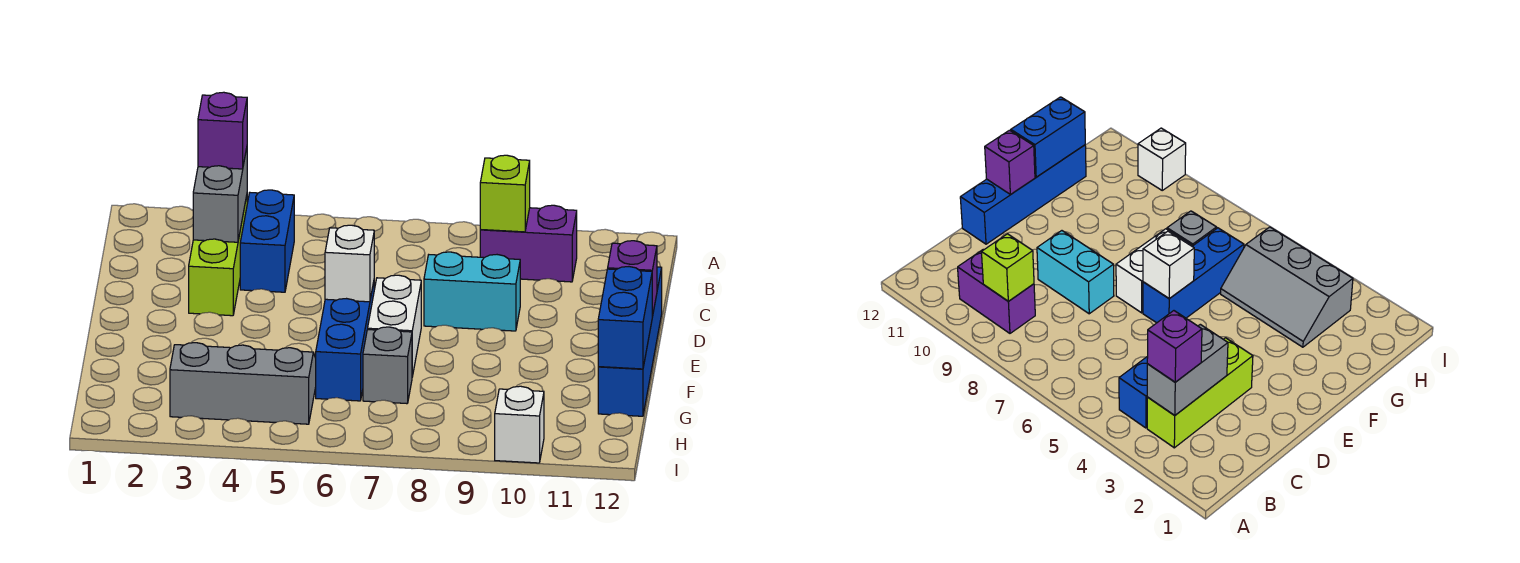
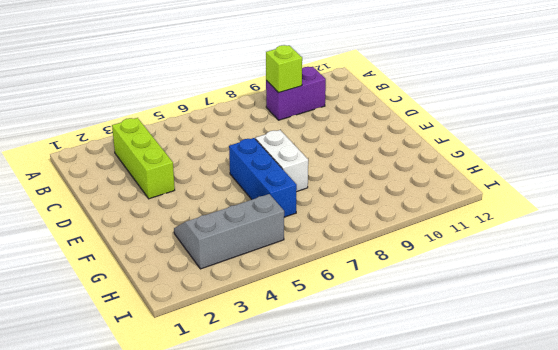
none -> blue brick B4:C4 level 1
none -> cyan brick D8:D9 level 1
none -> blue brick D12:G12 level 1

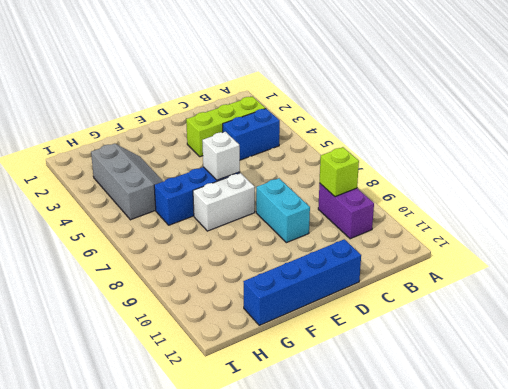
none -> grey brick G7 level 1
none -> white brick I10 level 1
none -> grey brick B3:C3 level 2

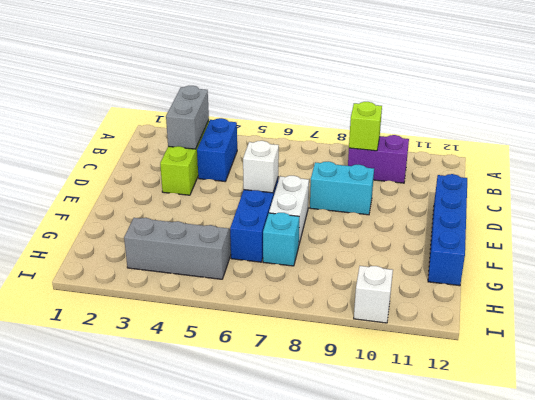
cyan brick G7 level 1 -> grey brick G7 level 1
none -> purple brick E12 level 2
none -> blue brick F12:G12 level 2
none -> purple brick B3 level 3

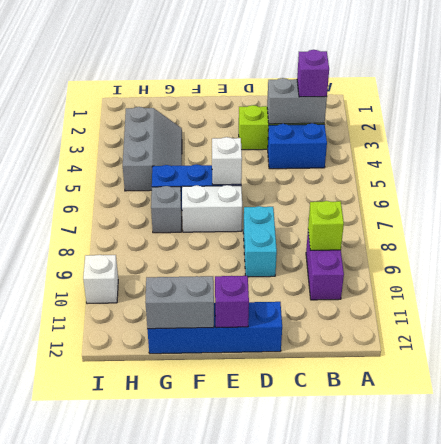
grey brick F12:G12 level 2 -> blue brick F12:G12 level 2

